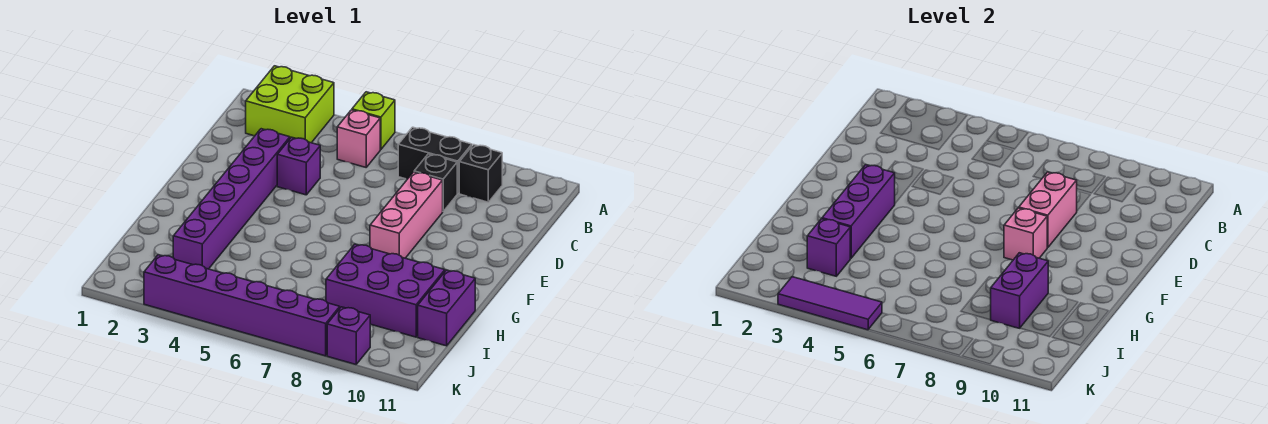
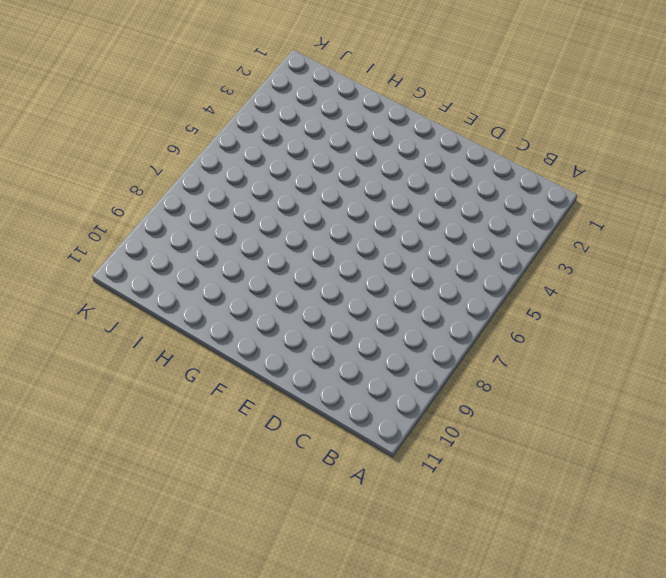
none -> lime brick A2:B3 level 1
none -> lime brick A5 level 1
none -> pink brick B5 level 1

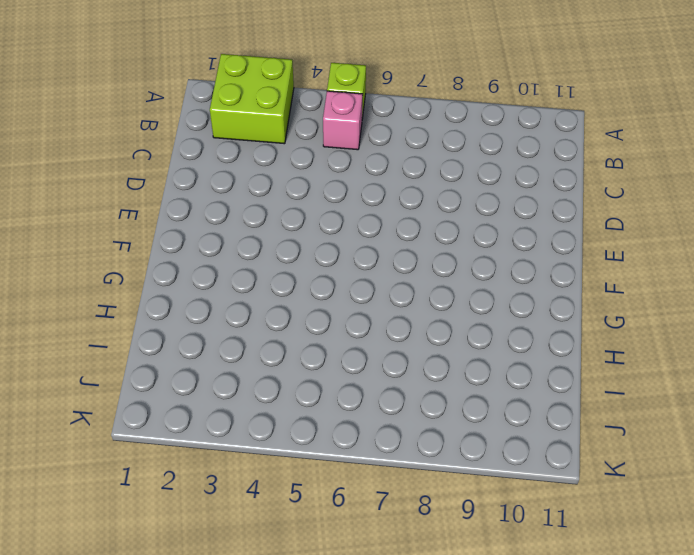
none -> black brick B7:B8 level 1
none -> black brick B9 level 1
none -> black brick C8 level 1

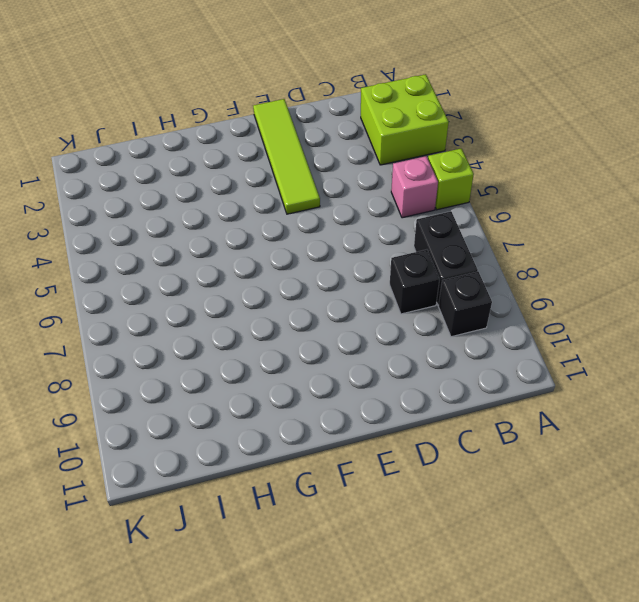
lime tile E1:E4 level 1 -> purple brick D3:I3 level 1
none -> purple brick D4 level 1
none -> pink brick D8:F8 level 1
none -> purple brick H8:I10 level 1

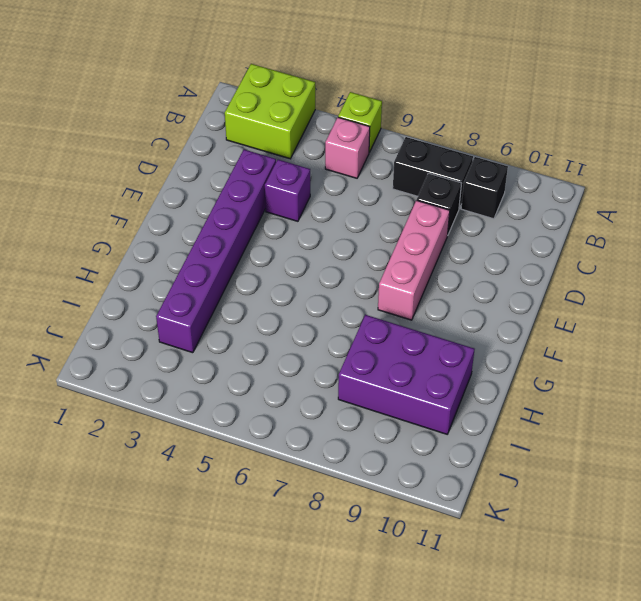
none -> purple brick H11:I11 level 1
none -> purple brick K3:K8 level 1
none -> purple brick K9 level 1

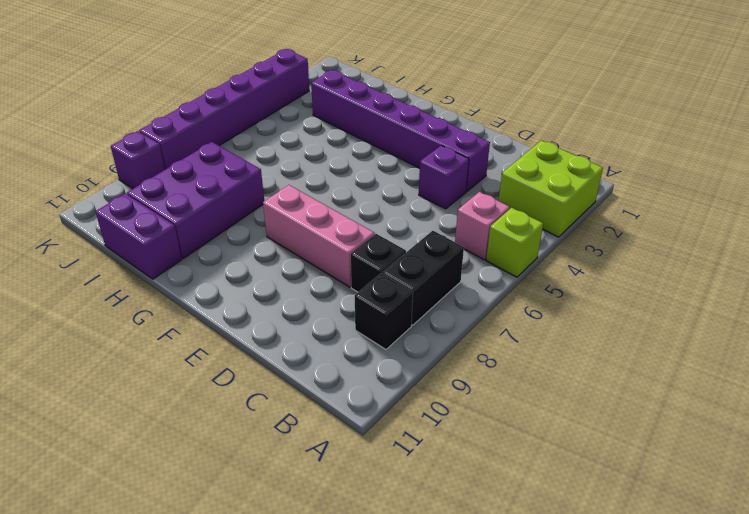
none -> pink brick D8:E8 level 2
none -> purple brick F3:H3 level 2
none -> pink brick F8 level 2

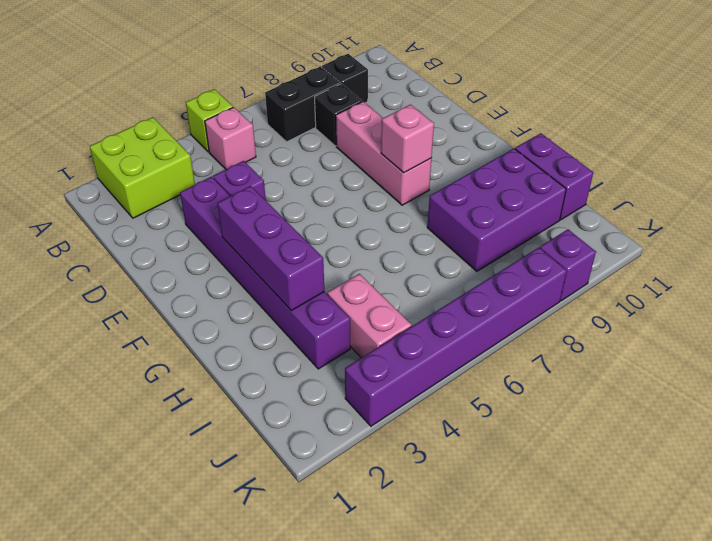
pink brick I4:J4 level 1 -> pink brick D8:E8 level 2
none -> purple brick H9:I9 level 2
none -> purple brick I3 level 2
none -> purple tile K3:K5 level 2

